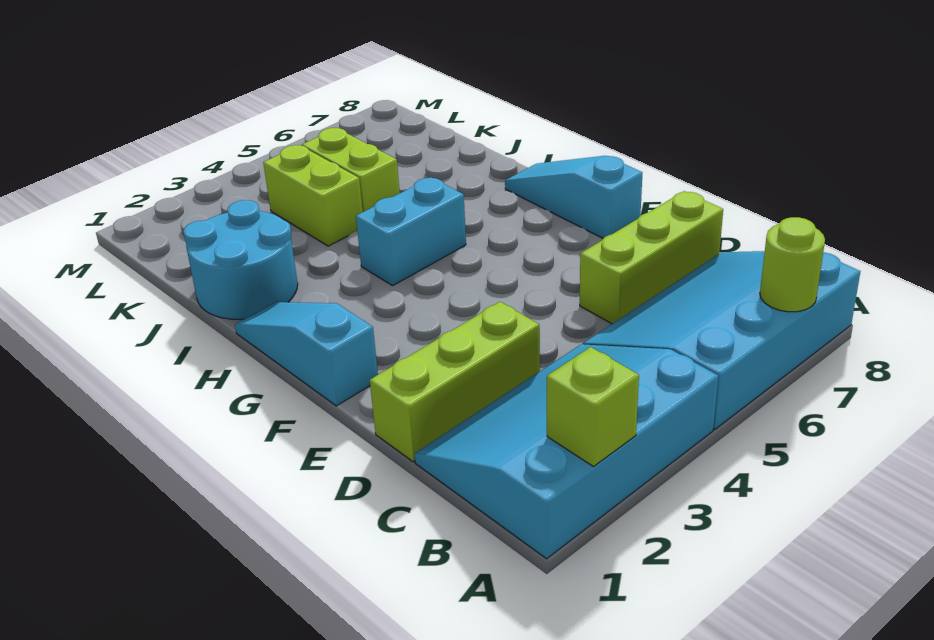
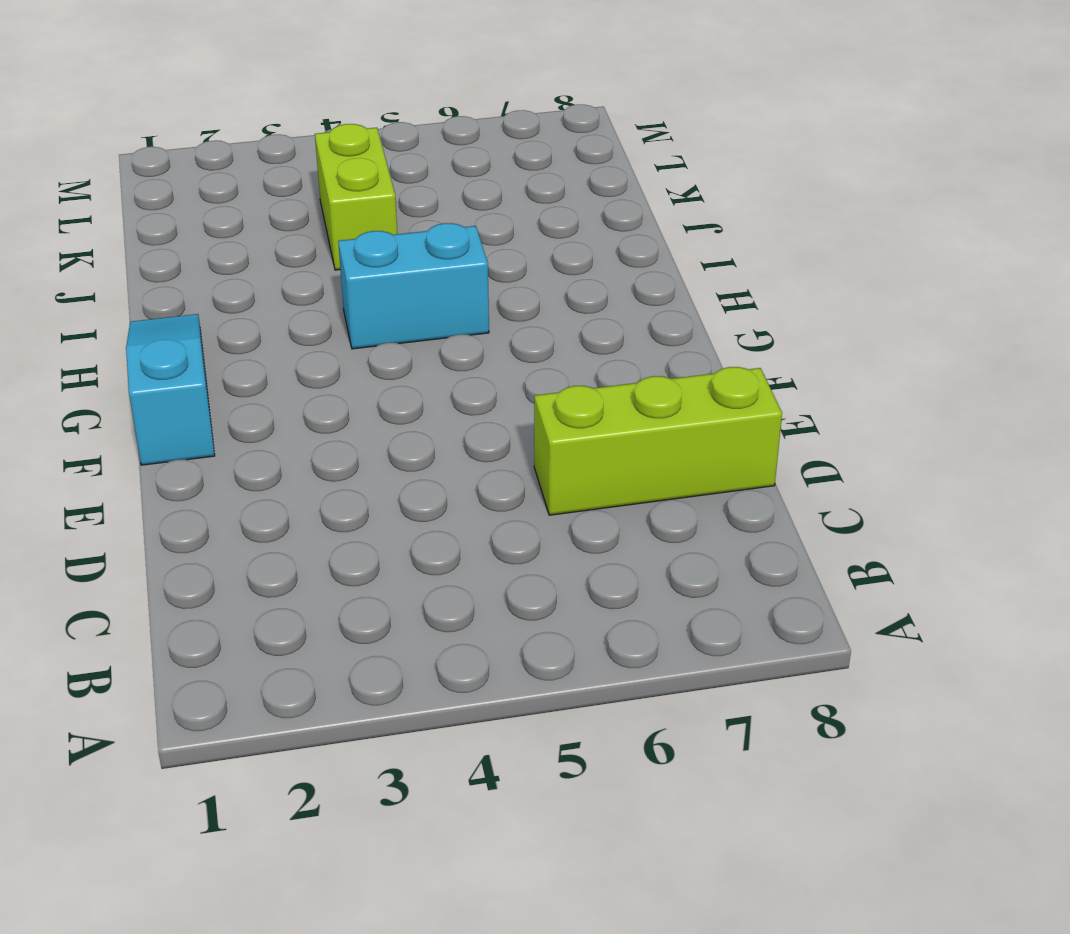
none -> cyan slope A1:C4 level 1 top A
none -> cyan slope A5:C8 level 1 top A
none -> lime brick D1:D3 level 1

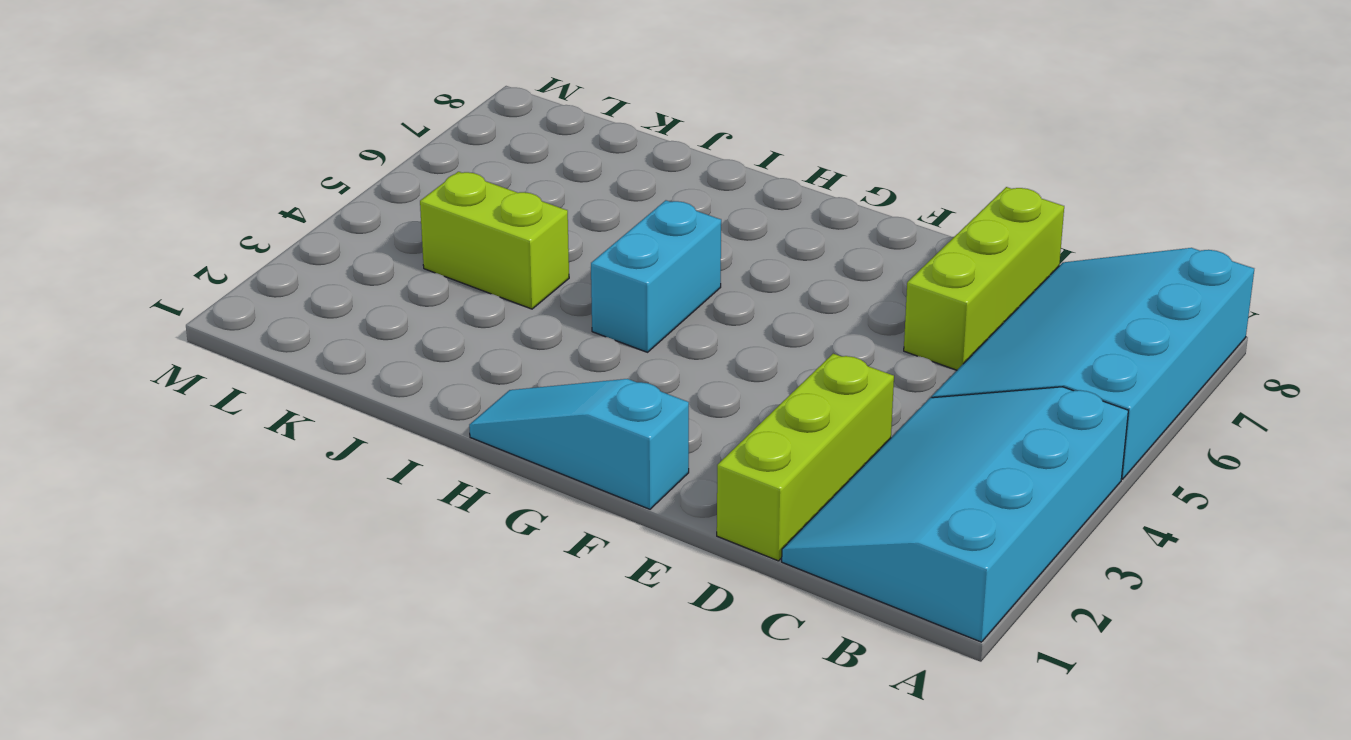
none -> cyan slope F8:H8 level 1 top F
none -> cyan round brick I1:J2 level 1
none -> lime brick J5:K5 level 1

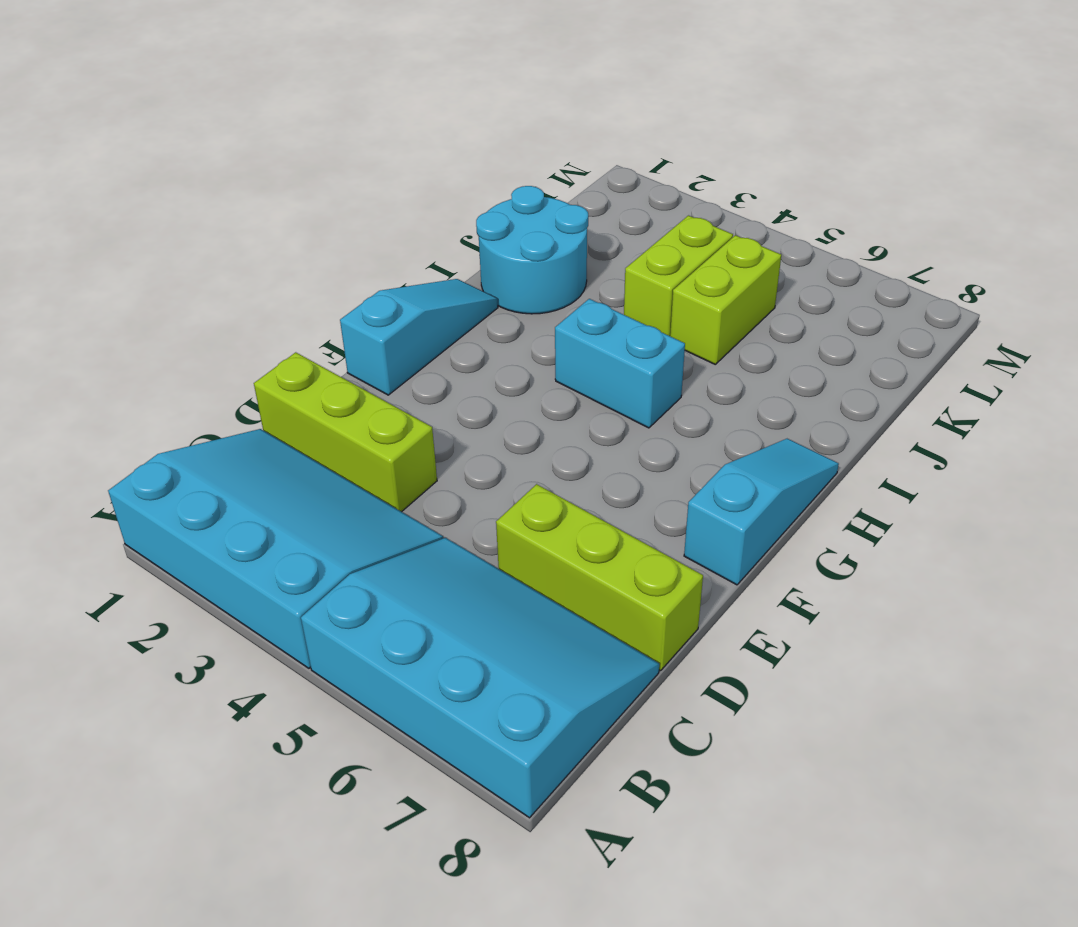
none -> lime brick A2 level 2
none -> lime round brick A7 level 2

